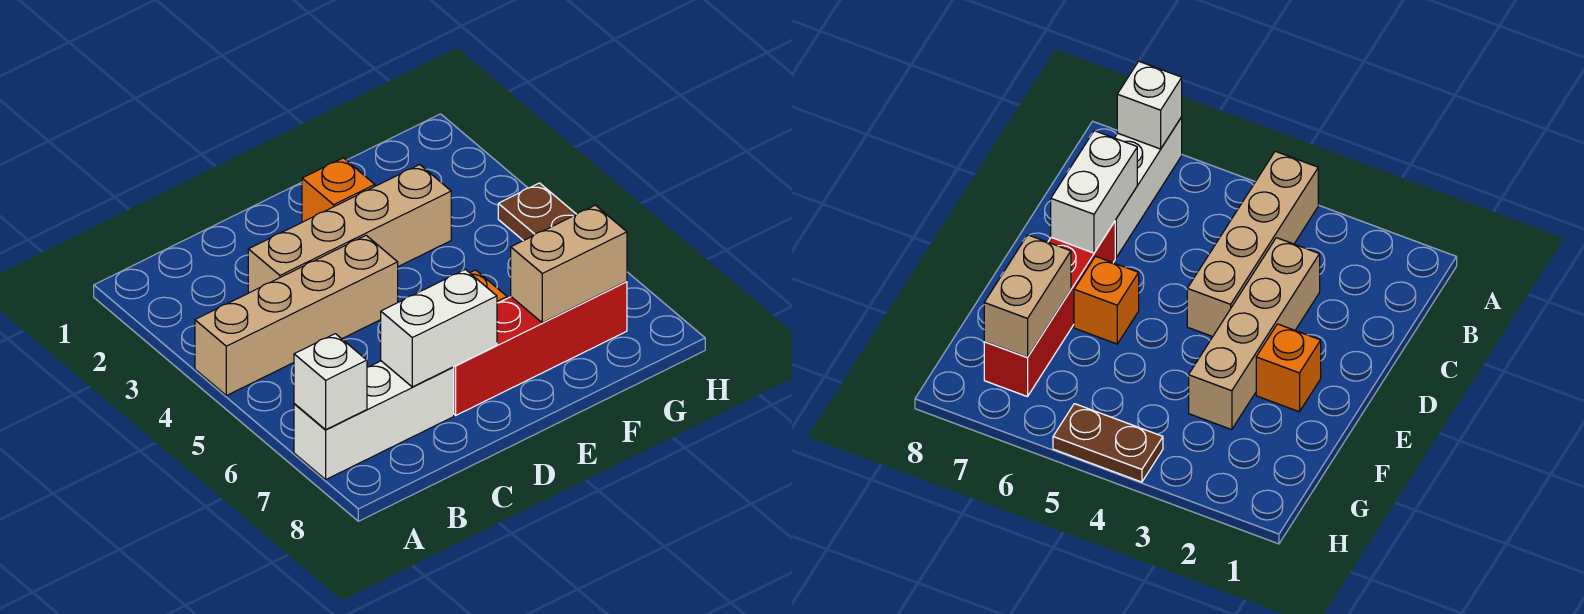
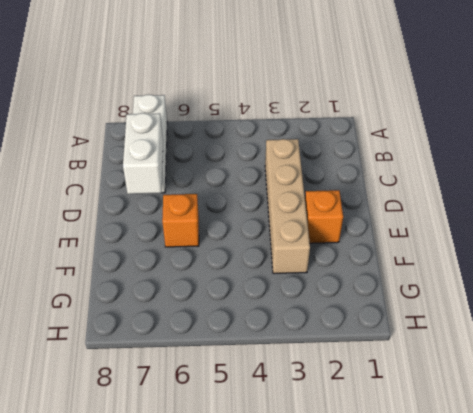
none -> tan brick A4:D4 level 1
none -> red brick D7:G7 level 1

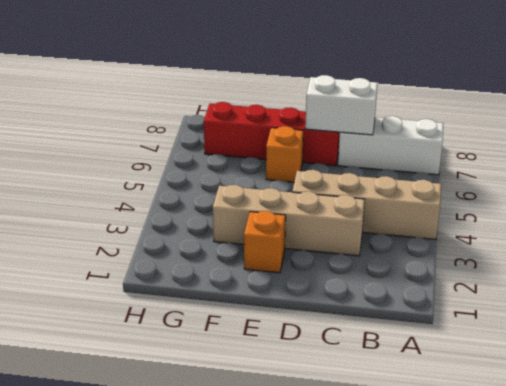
none -> brown plate H4:H5 level 1
none -> white brick A7 level 2

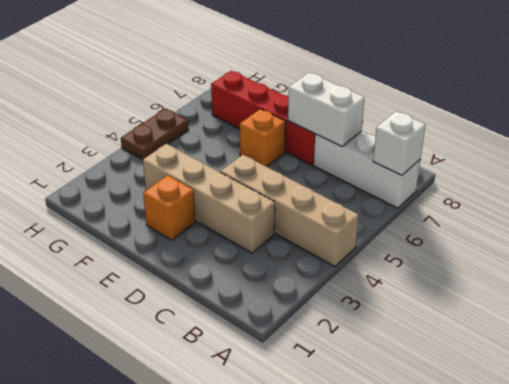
none -> tan brick F7:G7 level 2

